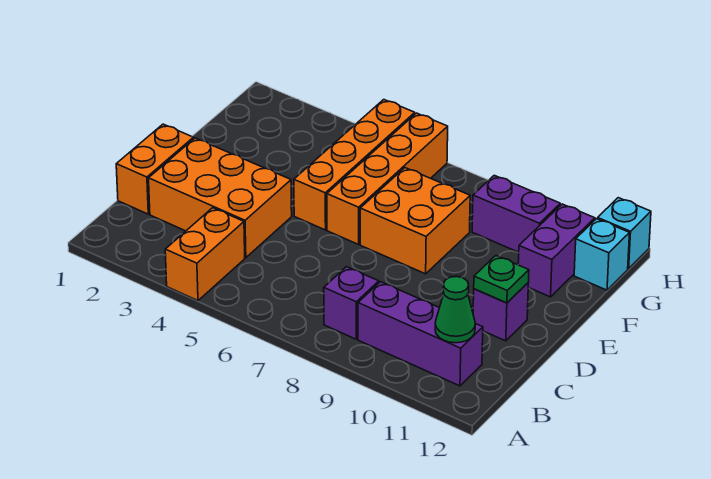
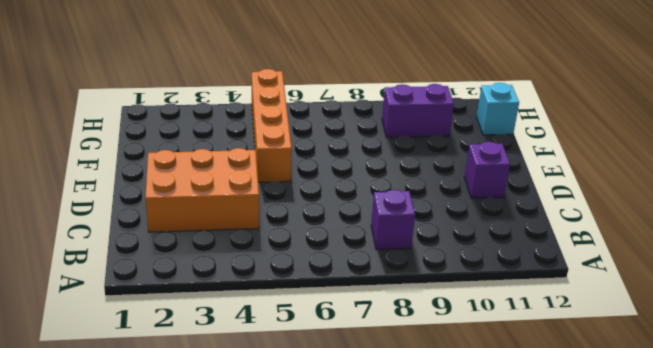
none -> orange brick A4:B4 level 1
none -> purple brick B9:B11 level 1
none -> orange brick C1:D1 level 1

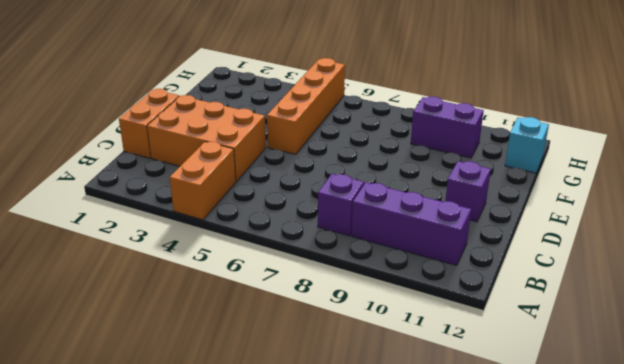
none -> orange brick E6:H6 level 1
none -> orange brick E7:F8 level 1
none -> purple brick F11:G11 level 1

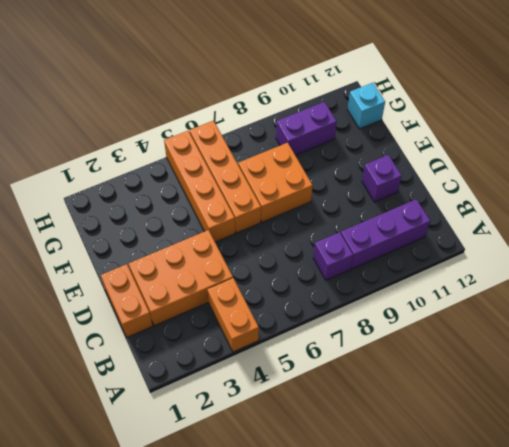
none -> purple brick F11:G11 level 1
none -> cyan brick H12 level 1
none -> green cone B11 level 2

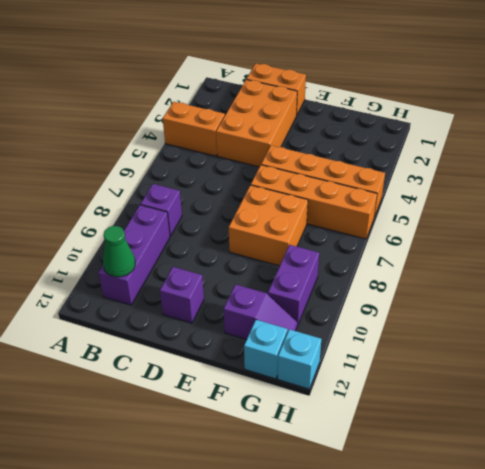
purple slope F11:G11 level 1 top F -> purple brick F11:G11 level 1
none -> green plate D11 level 2

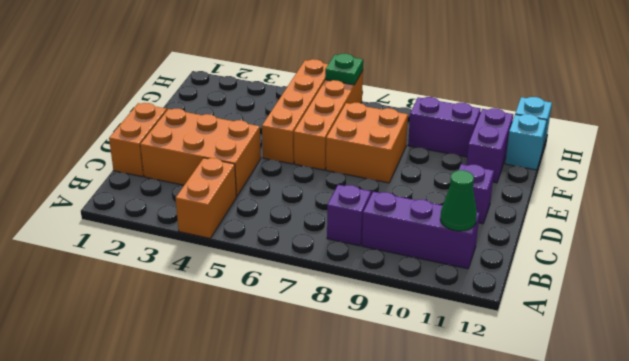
green plate H6 level 2 -> green plate D11 level 2

